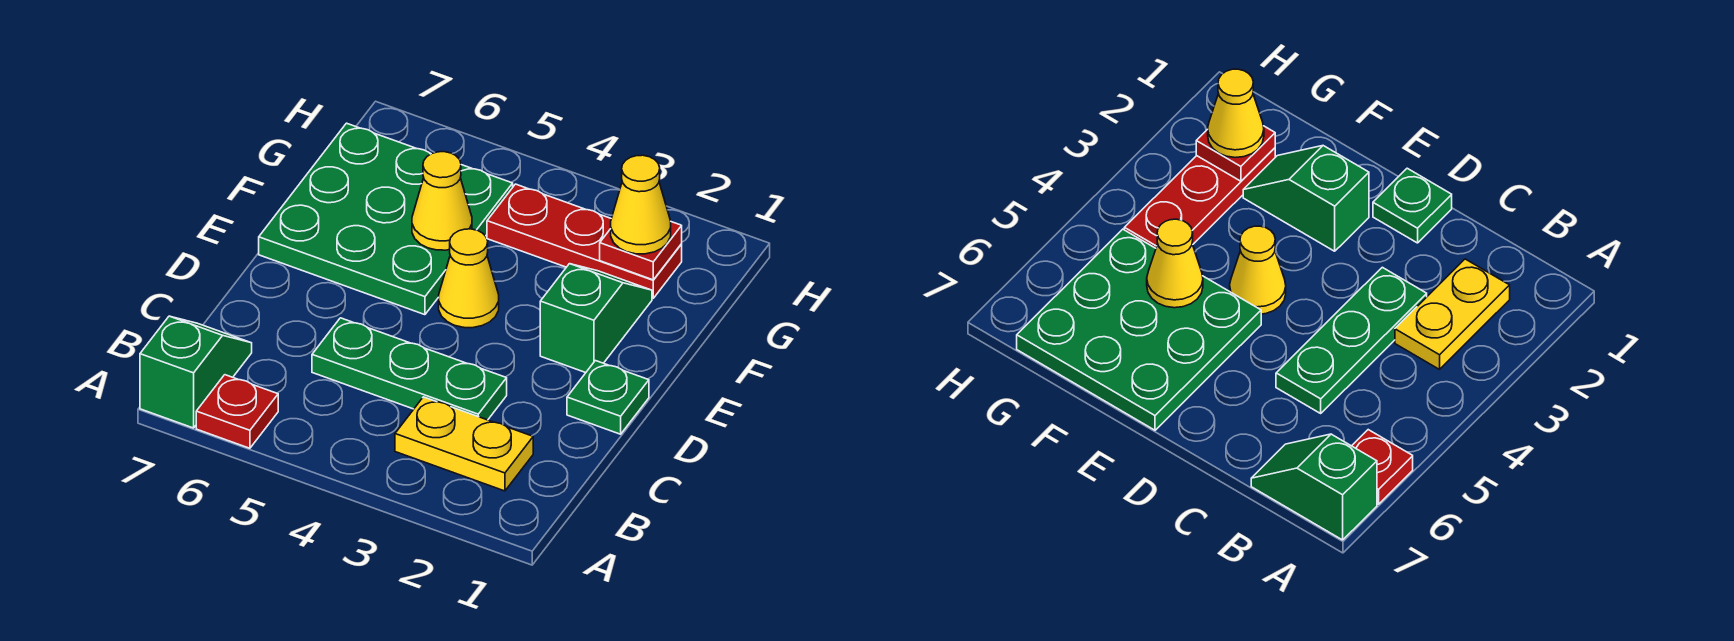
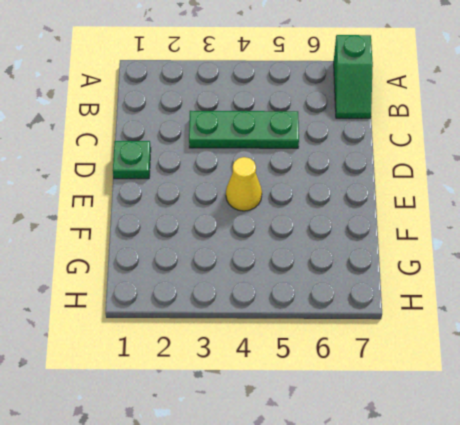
none -> red plate A6 level 1
none -> yellow plate B2:B3 level 1
none -> green slope E2:F2 level 1 top E

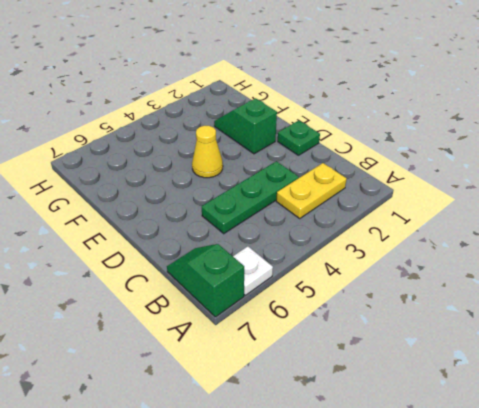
white plate A6 level 1 -> red plate A6 level 1
none -> green plate E5:G7 level 1
none -> red plate G2:G4 level 1
none -> yellow cone F5 level 2

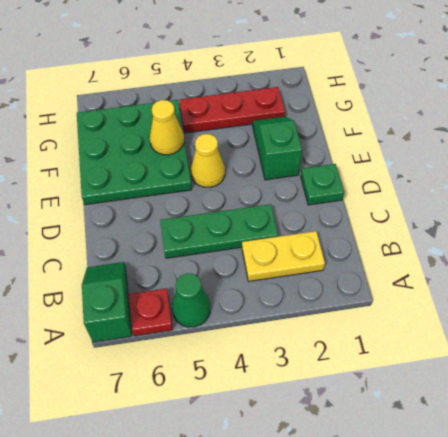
green cone A5 level 1 -> none
none -> red plate G2 level 2
none -> yellow cone G2 level 3

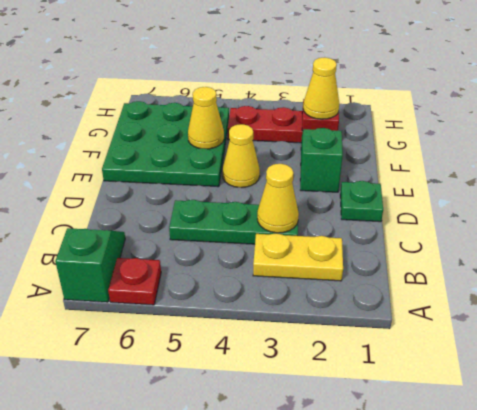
yellow cone C3 level 2 -> none

